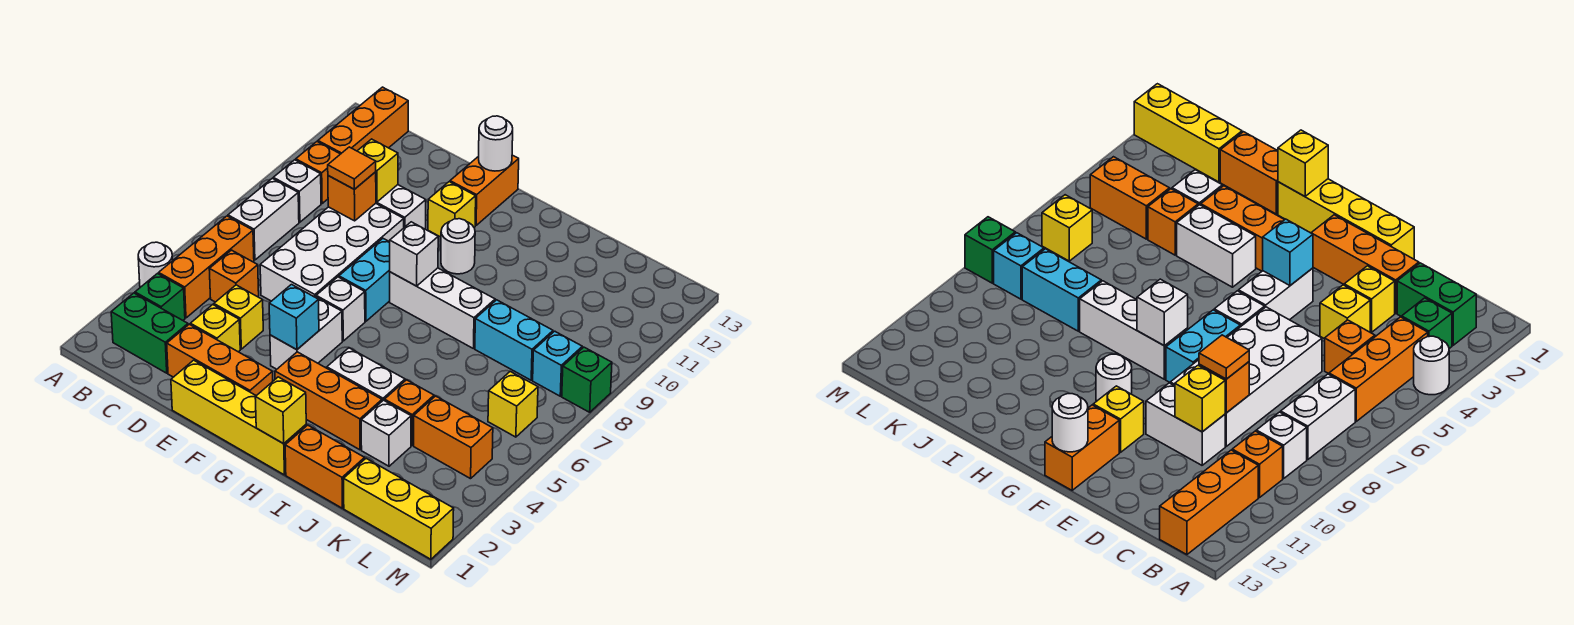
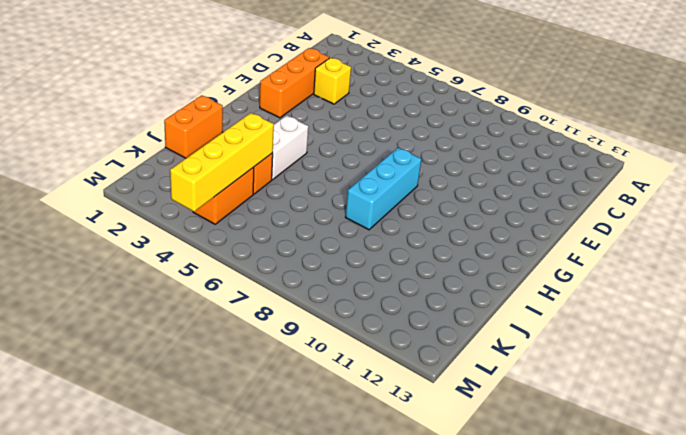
cyan brick G8:I8 level 1 -> white brick G8:I8 level 1
yellow brick J4:M4 level 2 -> yellow brick E1:H1 level 1
none -> white round brick A4 level 1
none -> green brick B2:C2 level 1
none -> green brick B3 level 1
none -> orange brick B4:B6 level 1

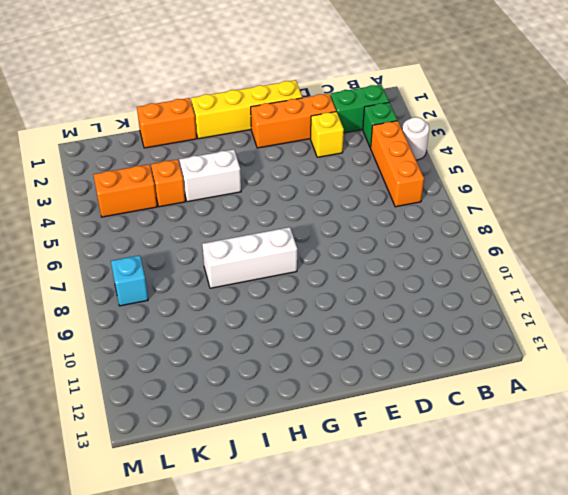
none -> white brick B7:B8 level 1
none -> white brick B9 level 1
none -> orange brick B10 level 1
none -> orange brick B11:B13 level 1

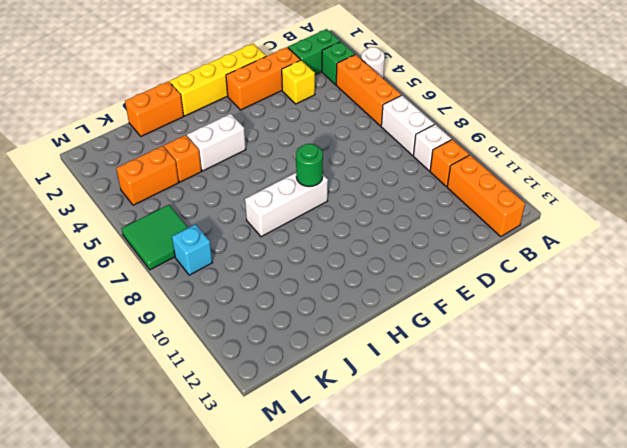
green round brick G8 level 2 -> white brick G8 level 2
green tile L6:M7 level 1 -> yellow brick L6 level 1
none -> orange brick C5 level 1
none -> yellow brick D4 level 1
none -> white brick D6:E9 level 1
none -> white brick D10:E10 level 1

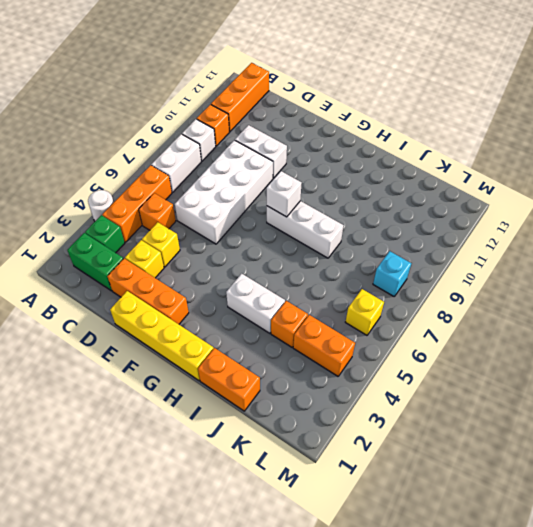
none -> white brick F4:F5 level 1
none -> white brick F6 level 1
none -> cyan brick F7:F8 level 1
none -> yellow brick F11 level 1

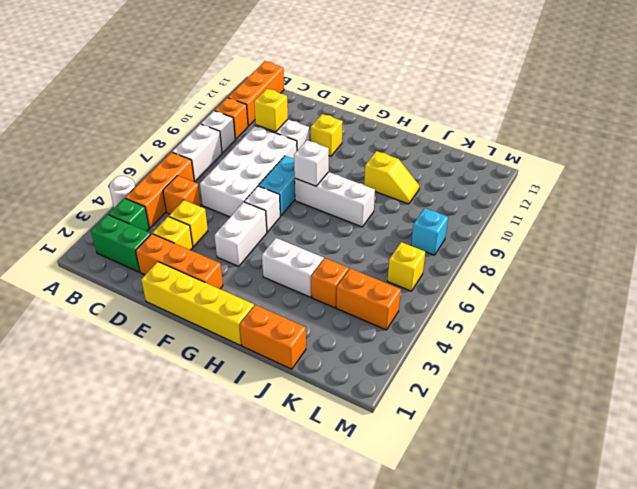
yellow slope I10:J10 level 1 top I -> none
none -> orange brick F12:F13 level 1
none -> orange brick G3:I3 level 1
none -> white round brick G10 level 1
none -> white brick J3 level 1

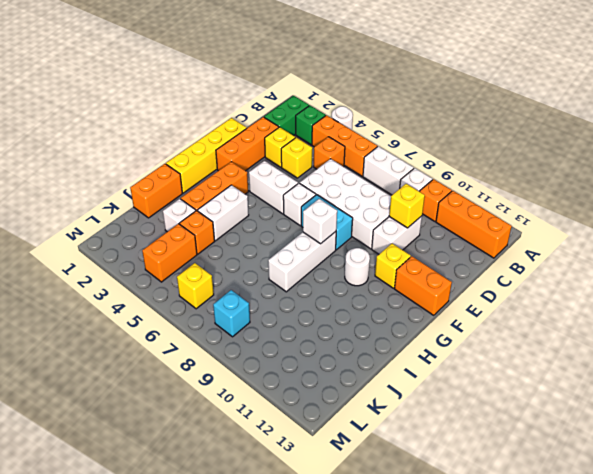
none -> cyan brick J8:K8 level 1
none -> yellow brick K1:M1 level 1
none -> green brick M8 level 1
none -> orange brick D9 level 2

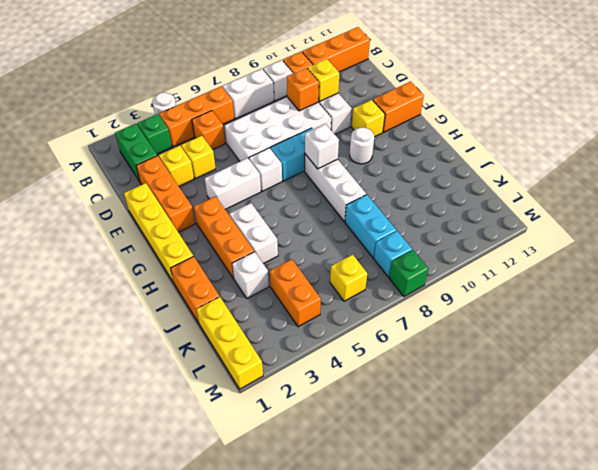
none -> orange brick J4 level 1
none -> cyan brick F4 level 2
none -> white round brick F13 level 2
none -> yellow brick H1 level 2

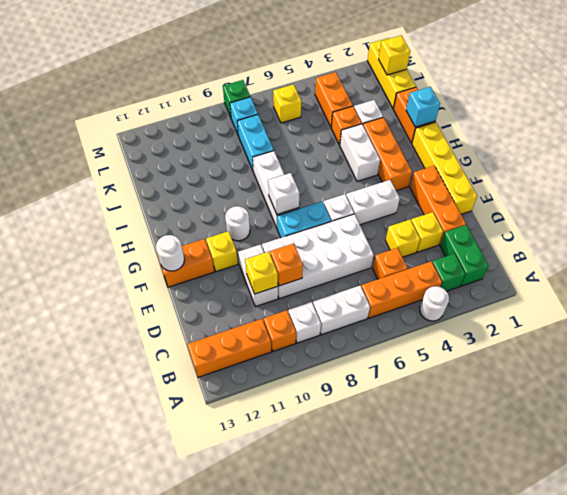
cyan brick I1 level 2 -> cyan brick F4 level 2
yellow brick L1 level 2 -> yellow brick H1 level 2
none -> orange tile D9 level 3

